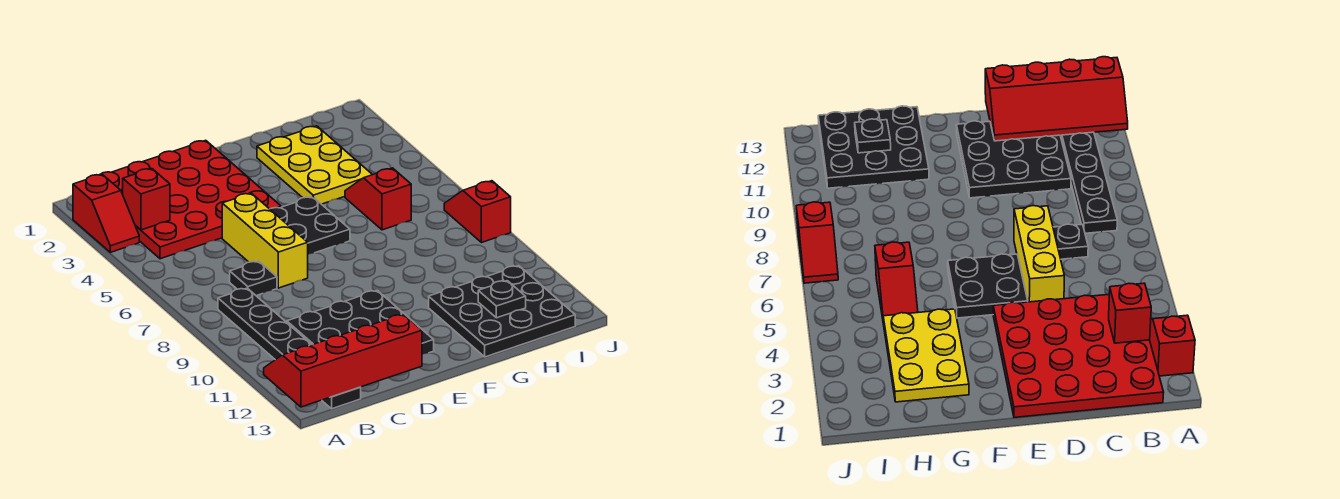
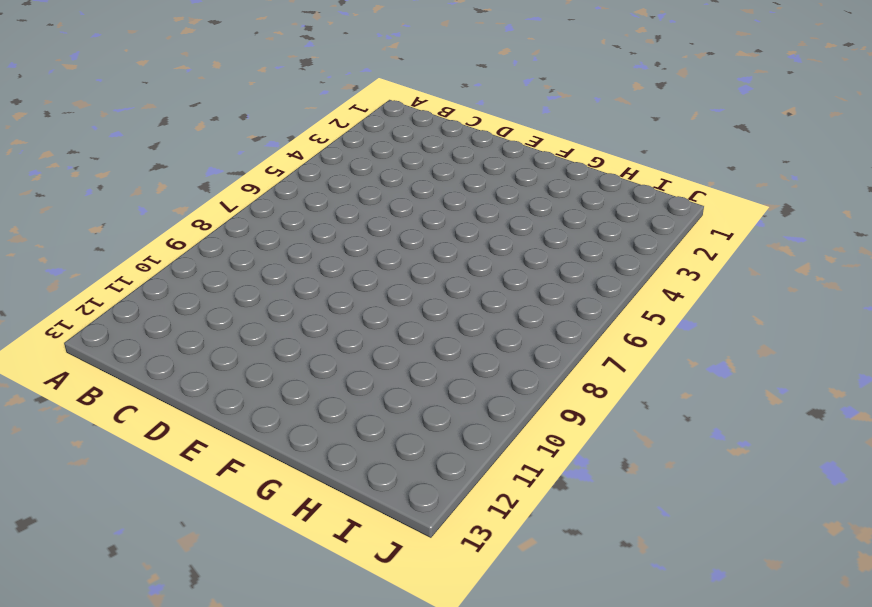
none -> red slope A2:A3 level 1 top 2
none -> red plate B1:E4 level 1
none -> black plate B8:B13 level 1

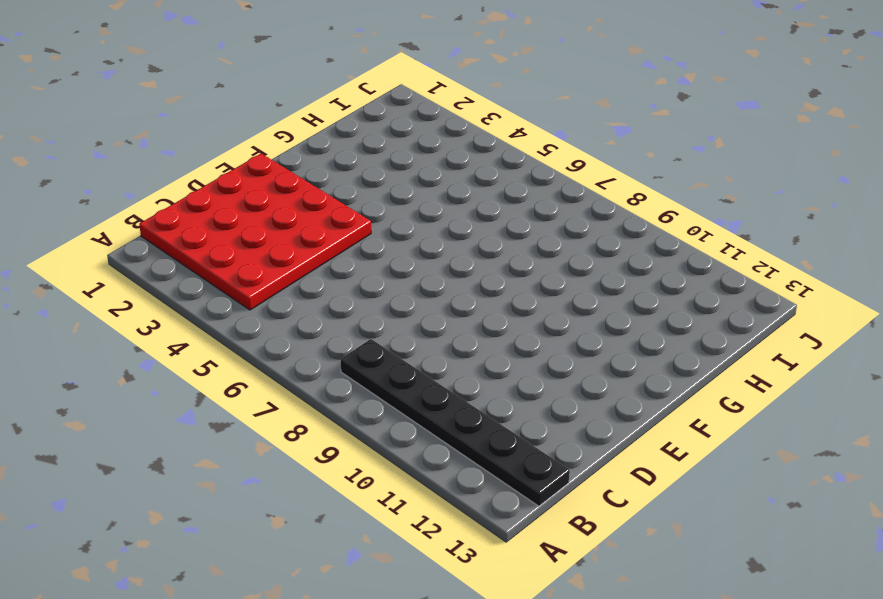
none -> red slope A2:A3 level 1 top 2
none -> black plate C7 level 1
none -> black plate C10:E12 level 1

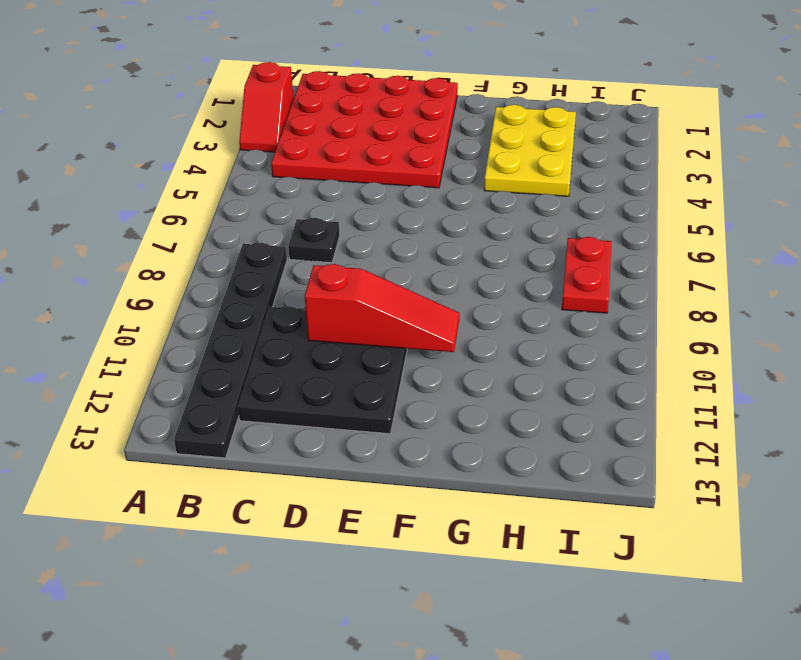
red slope D10:F10 level 2 top D -> none
red plate I7:I8 level 1 -> none
none -> yellow brick D5:D7 level 1
none -> black plate E5:F6 level 1
none -> black plate G11:I13 level 1

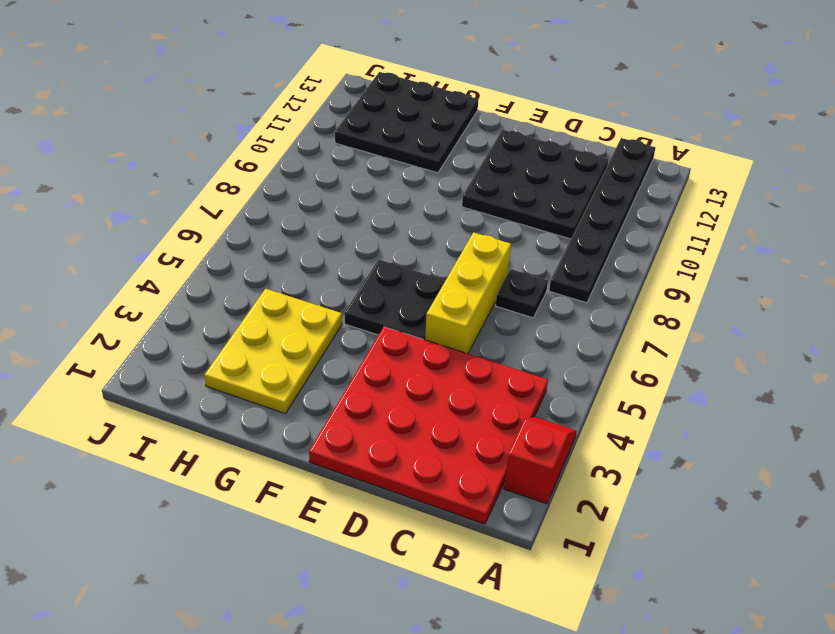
none -> red slope H5:H6 level 1 top 6
none -> red slope J7:J8 level 1 top 8
none -> red slope A12:D13 level 2 top 13

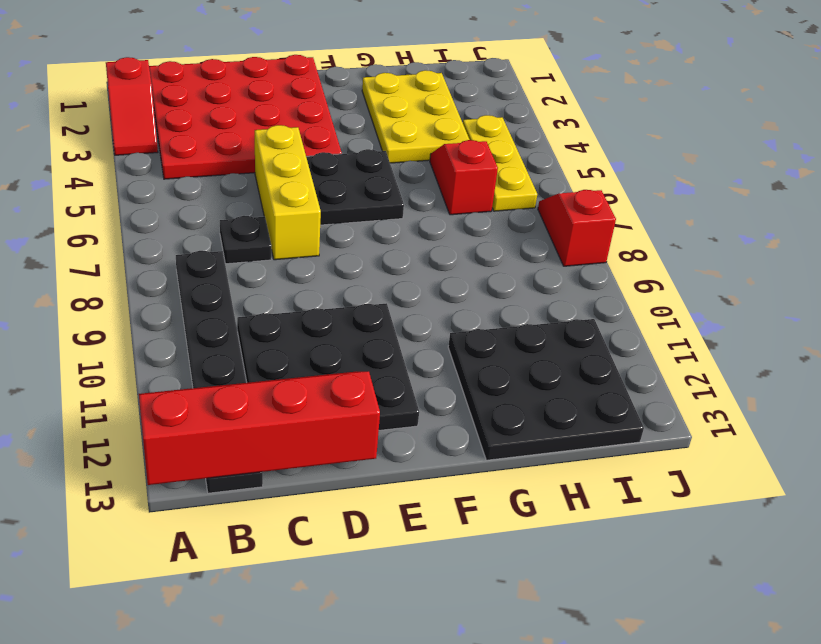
yellow plate I4:I6 level 1 -> none
none -> red brick B3 level 2
none -> black plate H12 level 2

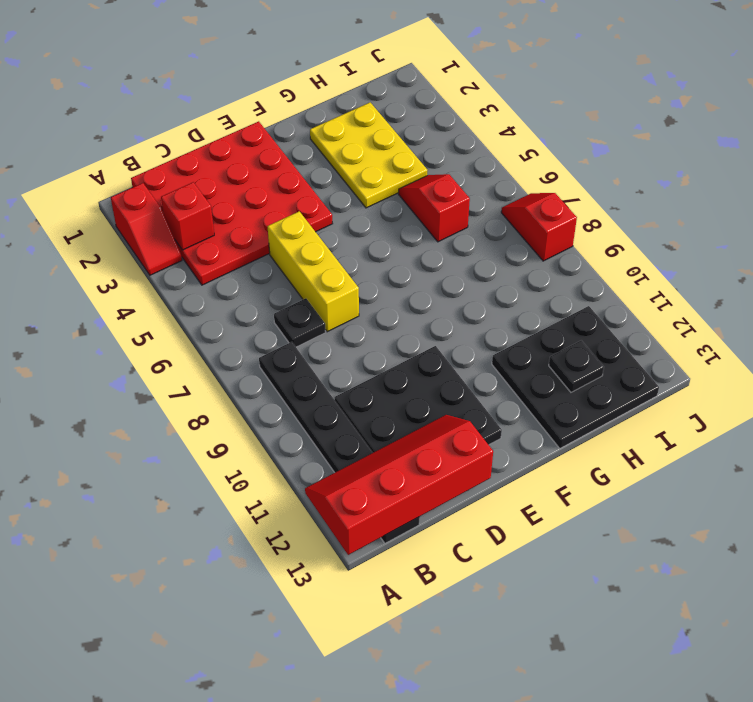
none -> black plate E5:F6 level 1

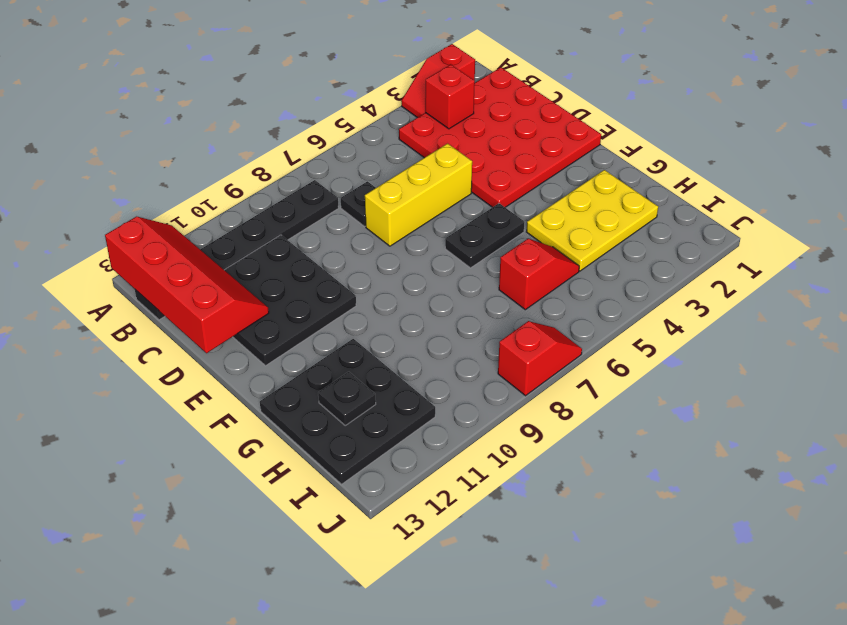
black plate F5:F6 level 1 -> black plate E5:F6 level 1

